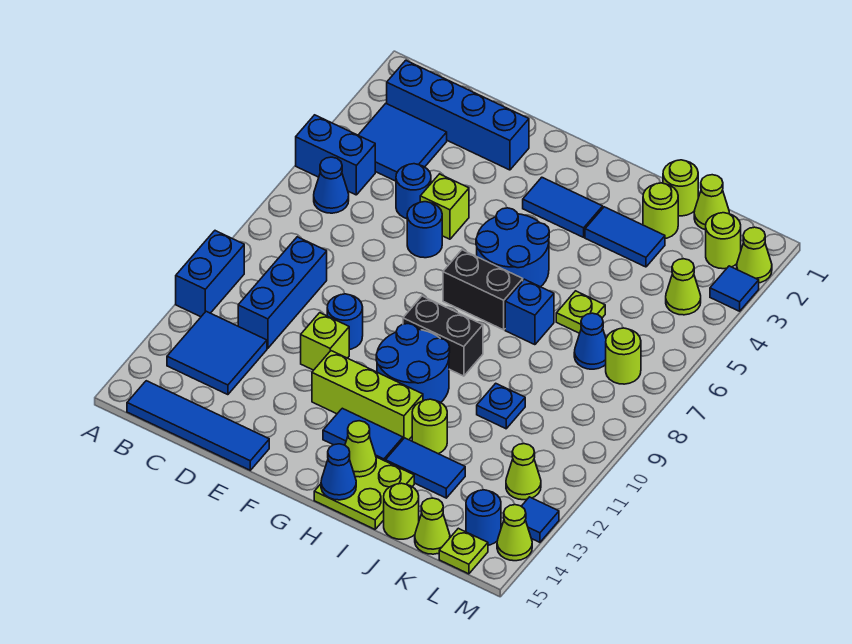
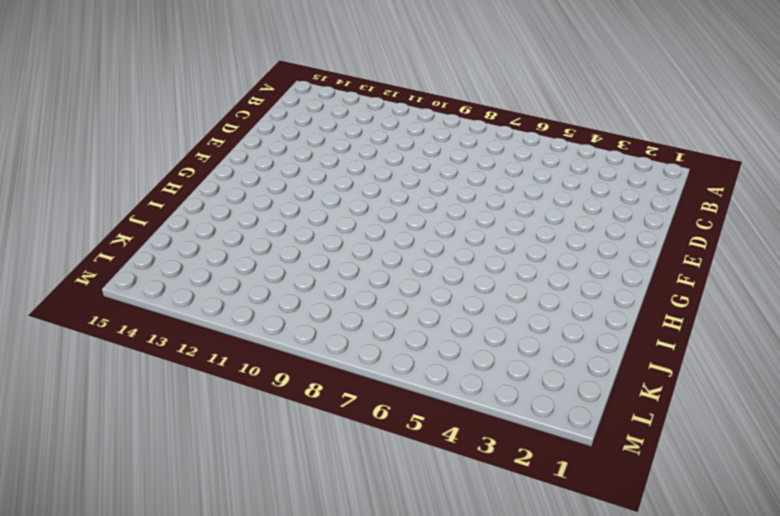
none -> blue brick A5:B5 level 1
none -> blue brick A10:A11 level 1
none -> blue brick B2:E2 level 1
none -> blue tile B3:C4 level 1

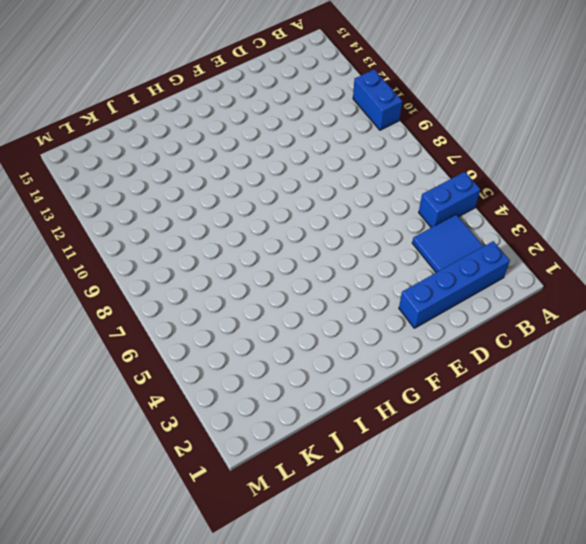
none -> blue cone B6 level 1
none -> blue tile B12:C13 level 1
none -> blue tile B15:E15 level 1
none -> blue brick C9:C11 level 1

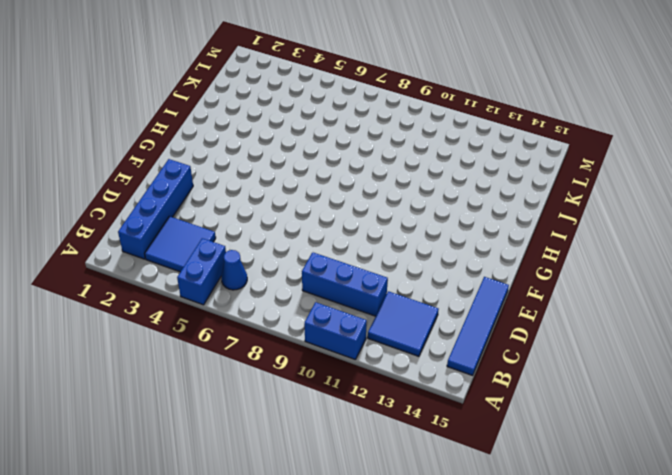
none -> blue round brick D5 level 1
none -> lime brick E5 level 1
none -> blue round brick E6 level 1
none -> blue round brick E10 level 1

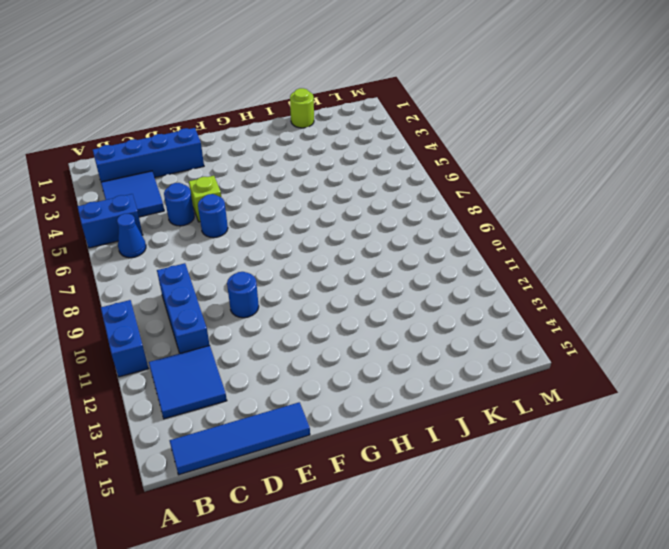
none -> lime brick E11 level 1
none -> lime brick F12:H12 level 1
none -> blue tile G3:H3 level 1
none -> blue round brick G5:H6 level 1

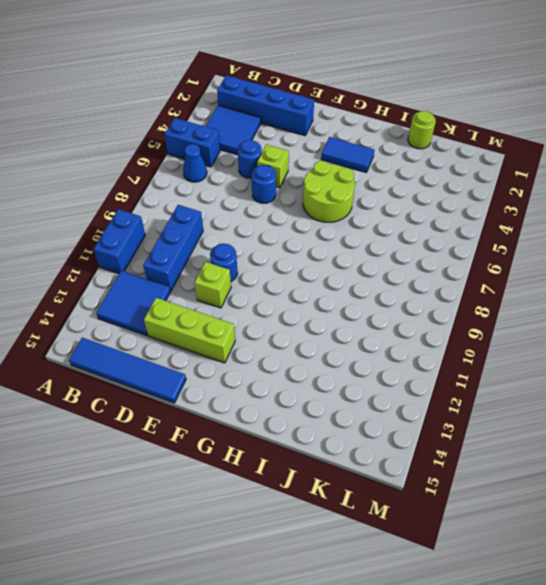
lime brick D13:F13 level 1 -> lime brick F12:H12 level 1
lime round brick G5:H6 level 1 -> blue round brick G5:H6 level 1
none -> black brick G7:H7 level 1
none -> black brick G9:H9 level 1
none -> blue round brick G10:H11 level 1
none -> blue tile G13:H13 level 1

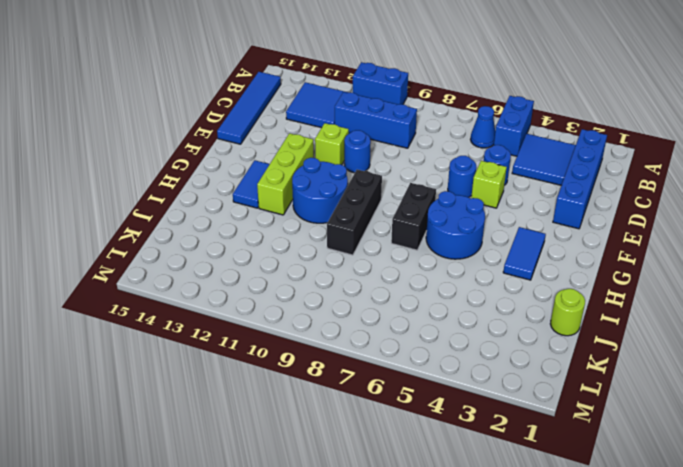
black brick G9:I9 level 1 -> black brick G9:H9 level 1
none -> lime plate H14:I15 level 1
none -> blue tile I3:J3 level 1
none -> blue brick I7 level 1
none -> lime round brick I12 level 1

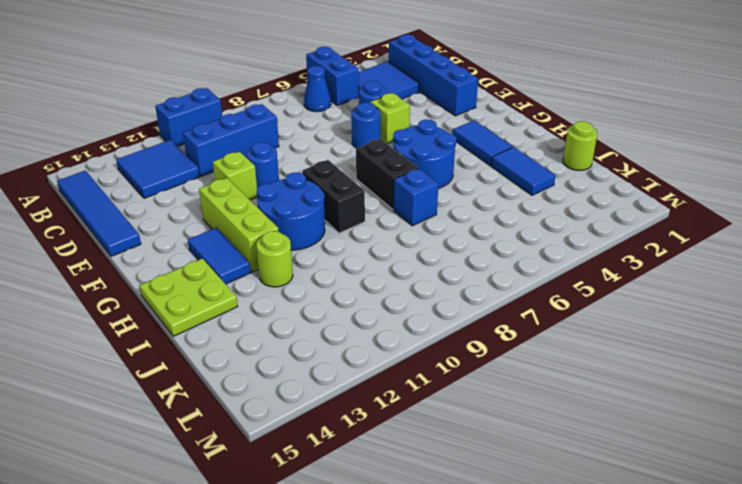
none -> blue tile I13:J13 level 1
none -> lime round brick J2 level 1
none -> lime plate J6 level 1
none -> blue plate J10 level 1

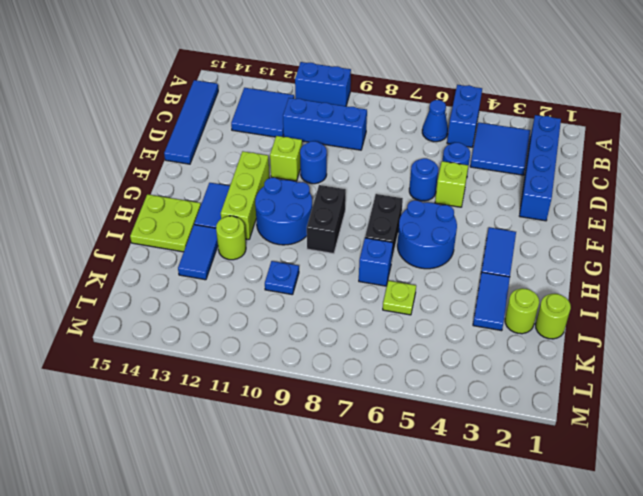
none -> lime round brick J15 level 1
none -> lime cone K1 level 1
none -> blue cone K7 level 1
none -> lime cone K15 level 1

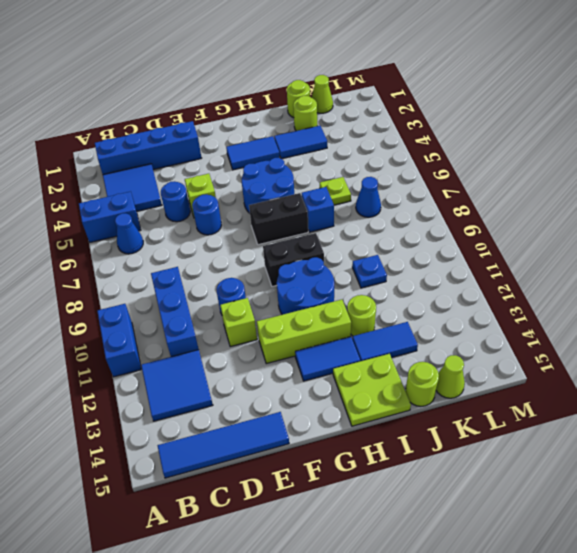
none -> lime round brick L2 level 1
none -> lime cone L4 level 1
none -> lime round brick L7 level 1
none -> lime cone L12 level 1

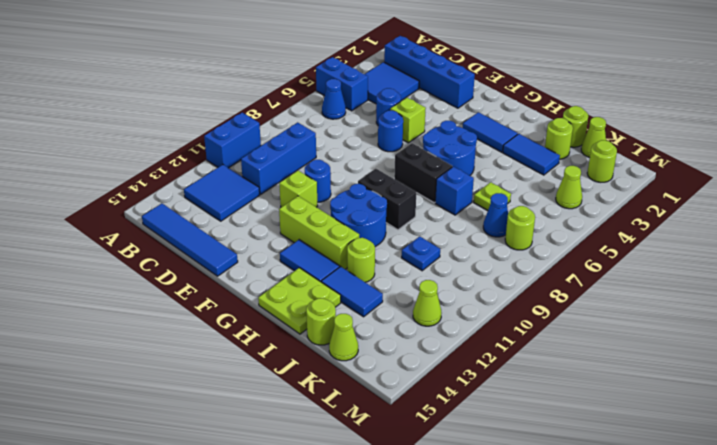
none -> blue round brick L14 level 1
none -> lime plate L15 level 1
none -> lime cone M2 level 1
none -> blue tile M3 level 1

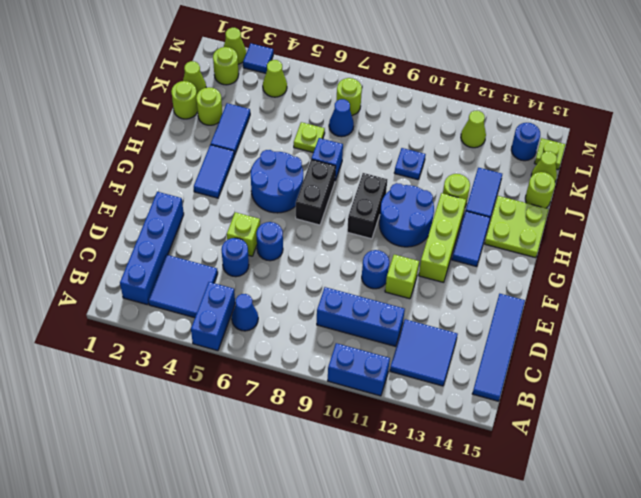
none -> blue tile M13 level 1
none -> lime cone M14 level 1
none -> lime cone H14 level 2
none -> blue cone H15 level 2

